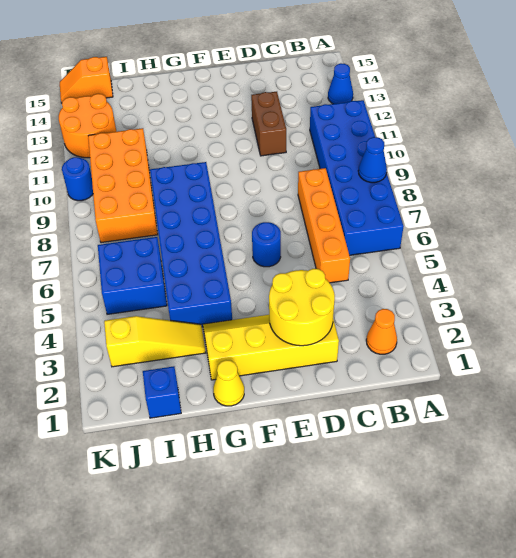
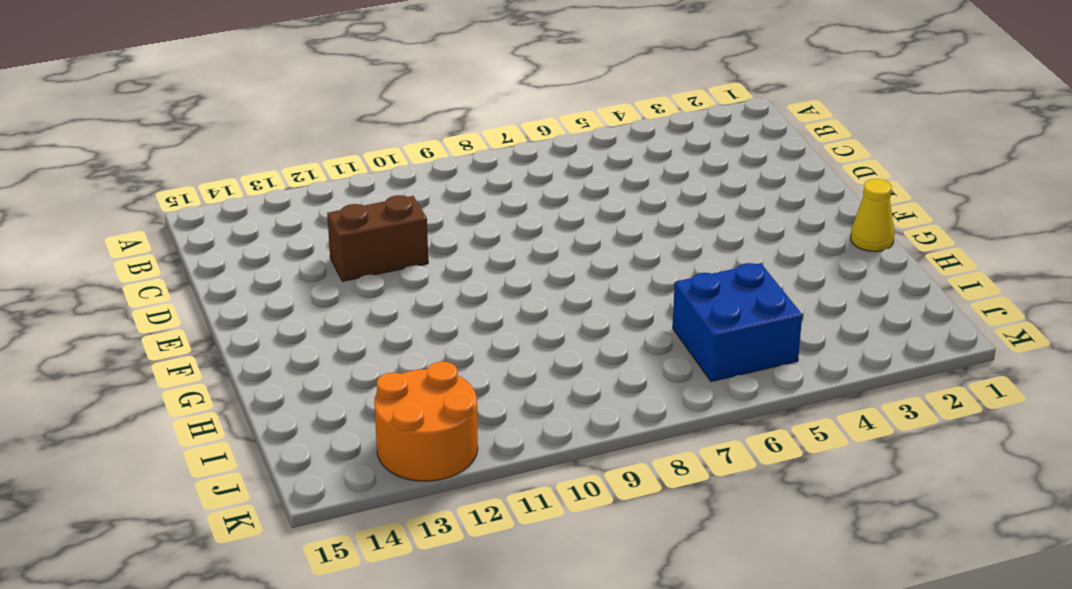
none -> blue brick A6:B11 level 1
none -> blue cone A13 level 1
none -> orange cone B2 level 1

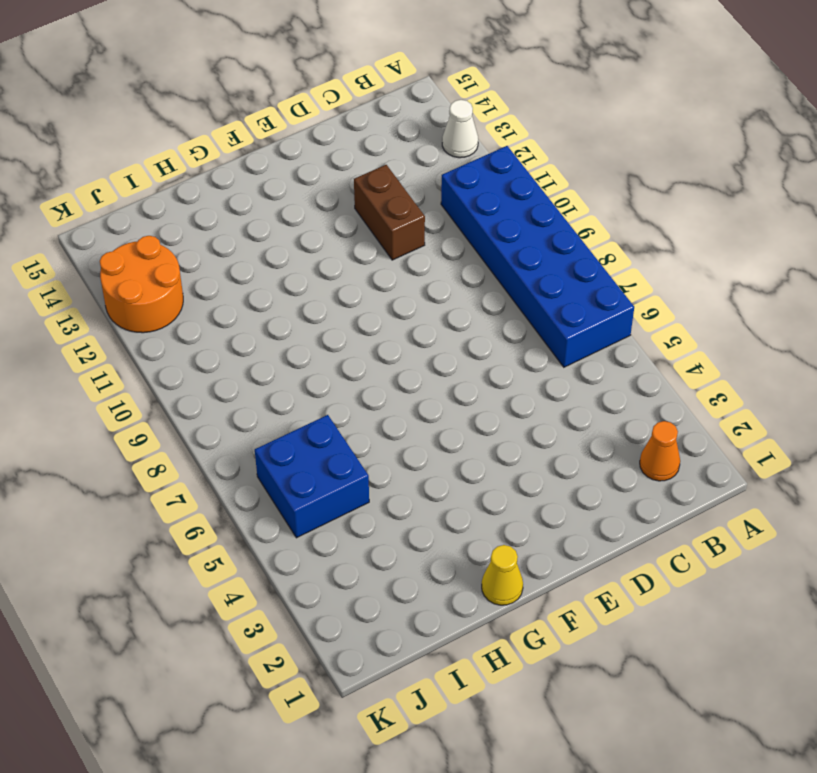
white cone A13 level 1 -> blue cone A13 level 1
none -> orange brick C5:C8 level 1
none -> yellow slope D2:G3 level 1 top 2
none -> blue round brick E6 level 1

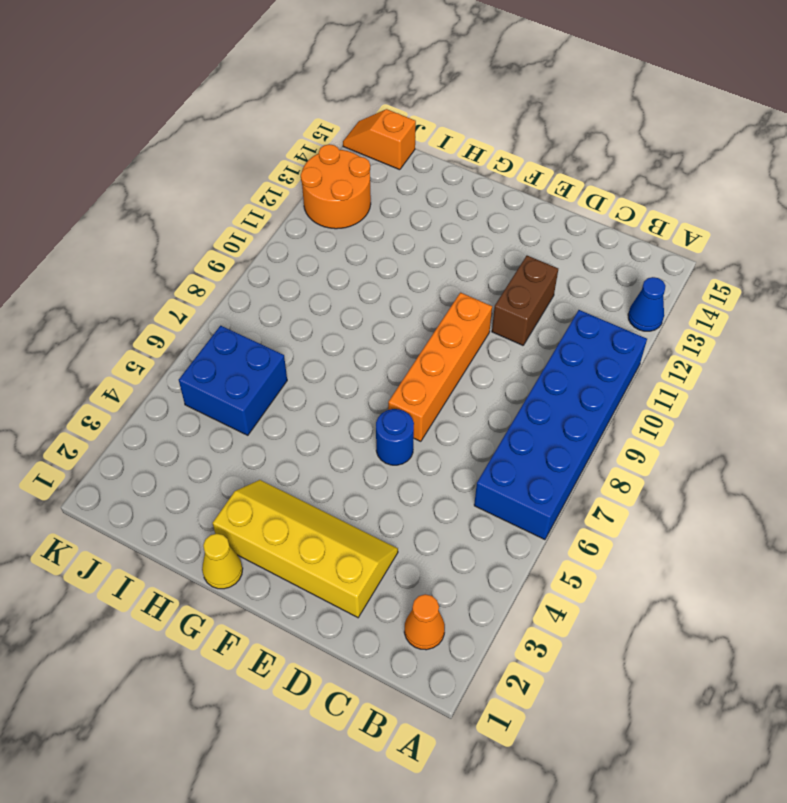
orange brick E7:E10 level 1 -> orange brick C5:C8 level 1
none -> blue brick G4:H9 level 1
none -> yellow slope H3:J3 level 1 top J
none -> blue brick I1 level 1

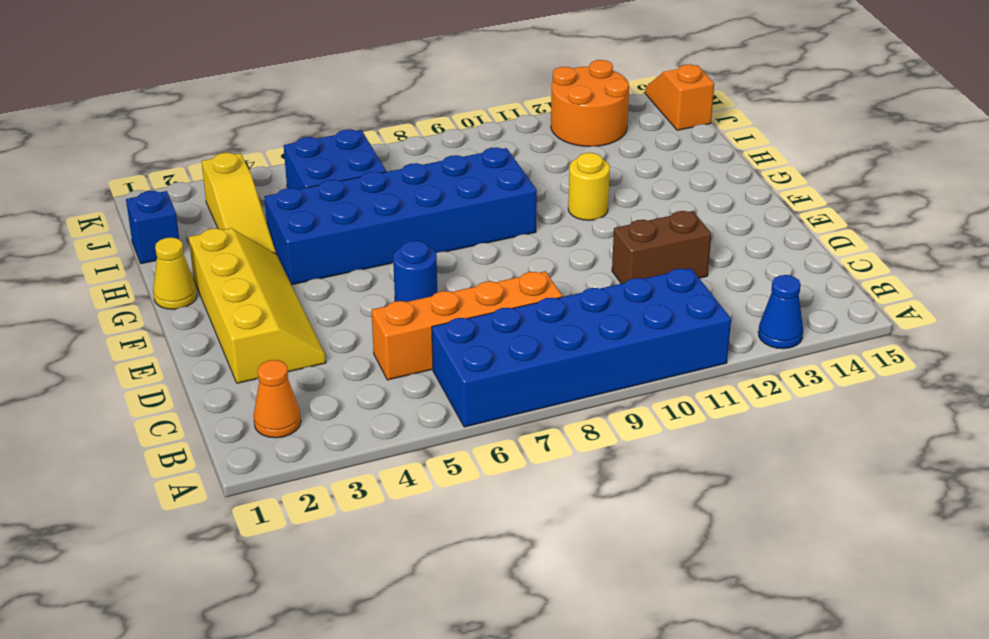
yellow round brick G11 level 1 -> none
none -> orange brick I8:J11 level 1
none -> blue round brick K10 level 1
none -> blue cone A8 level 2

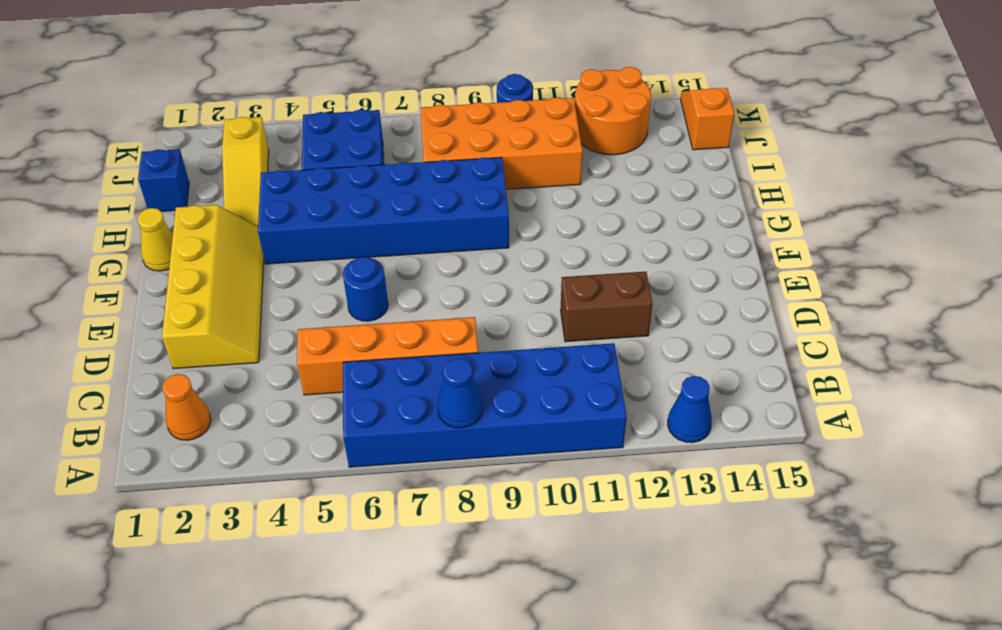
none -> yellow round brick D2:E3 level 2

